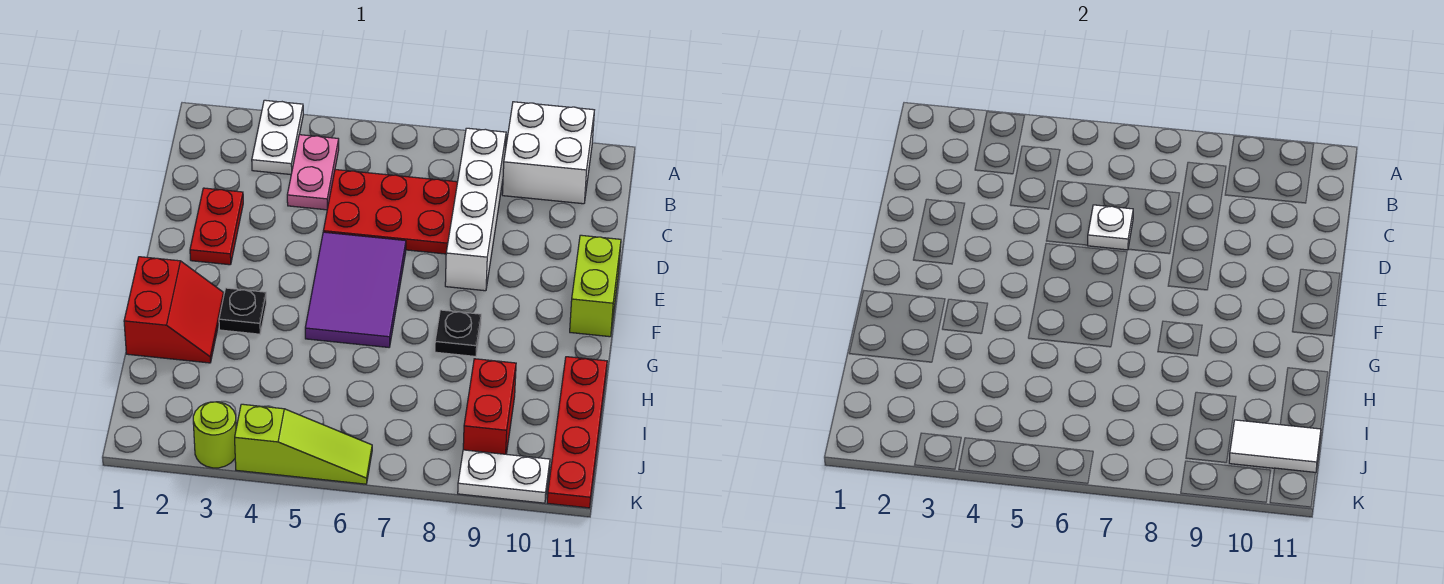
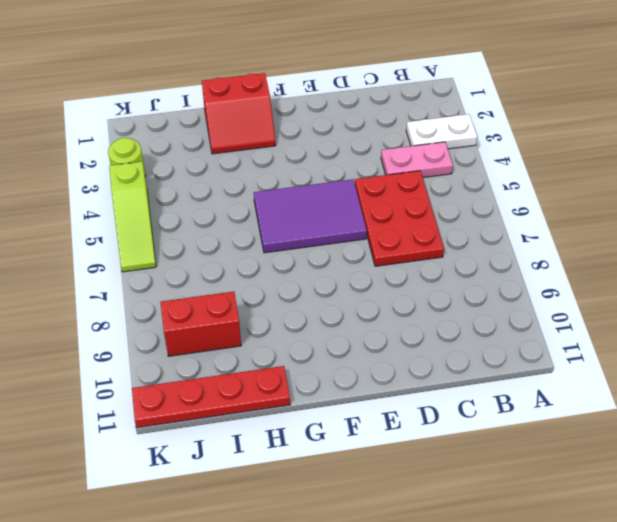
none -> white brick A9:B10 level 1
none -> white brick B8:E8 level 1
none -> red plate D2:E2 level 1

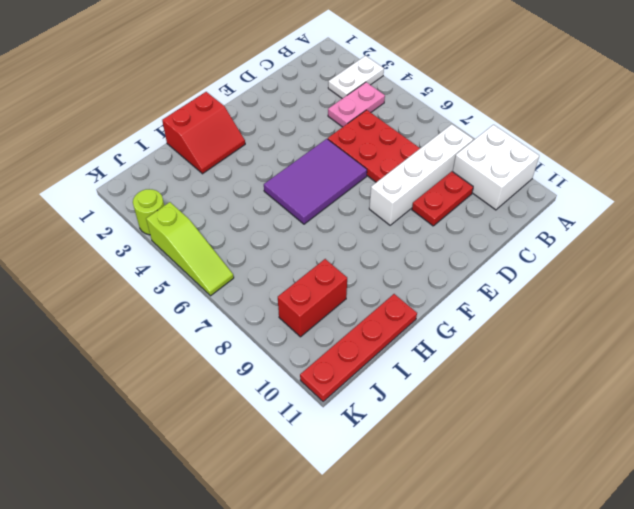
red plate C9:D9 level 1 -> red plate D2:E2 level 1
none -> lime brick E11:F11 level 1
none -> black plate G3 level 1
none -> black plate G8 level 1

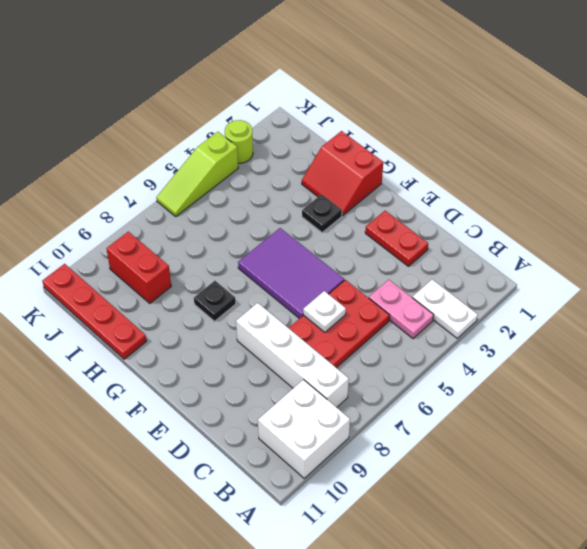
none -> lime brick E11:F11 level 1
none -> white plate K9:K10 level 1
none -> white tile J10:J11 level 2

